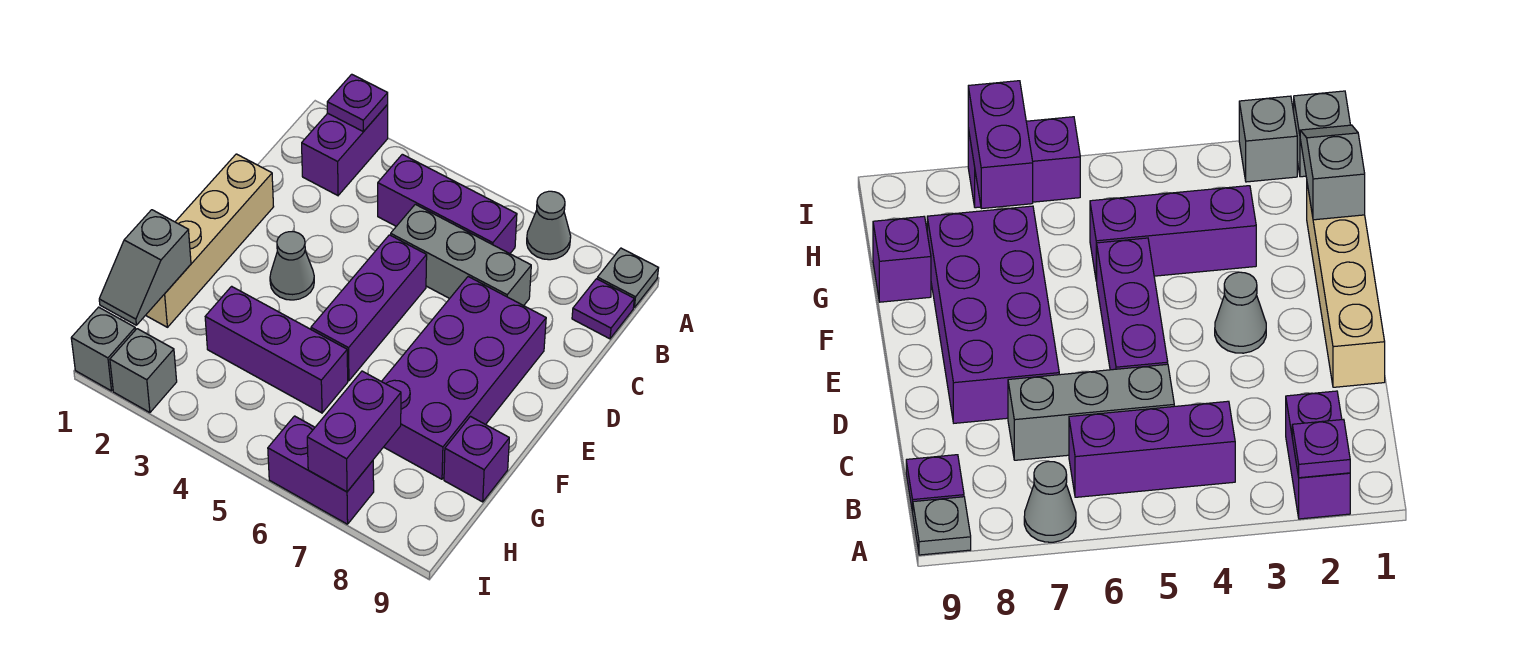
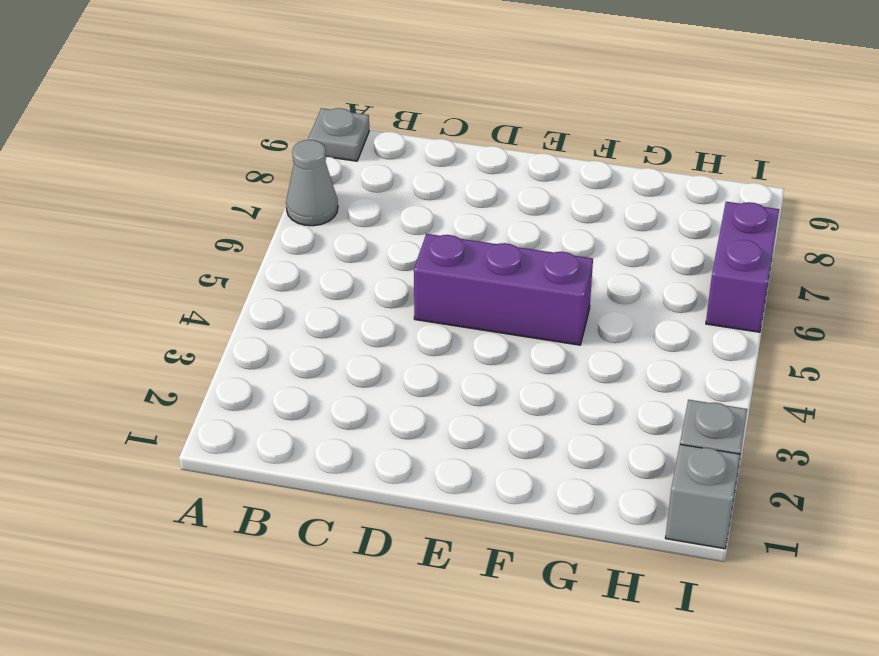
none -> purple brick A2:B2 level 1
none -> purple brick B4:B6 level 1
none -> purple plate B9 level 1

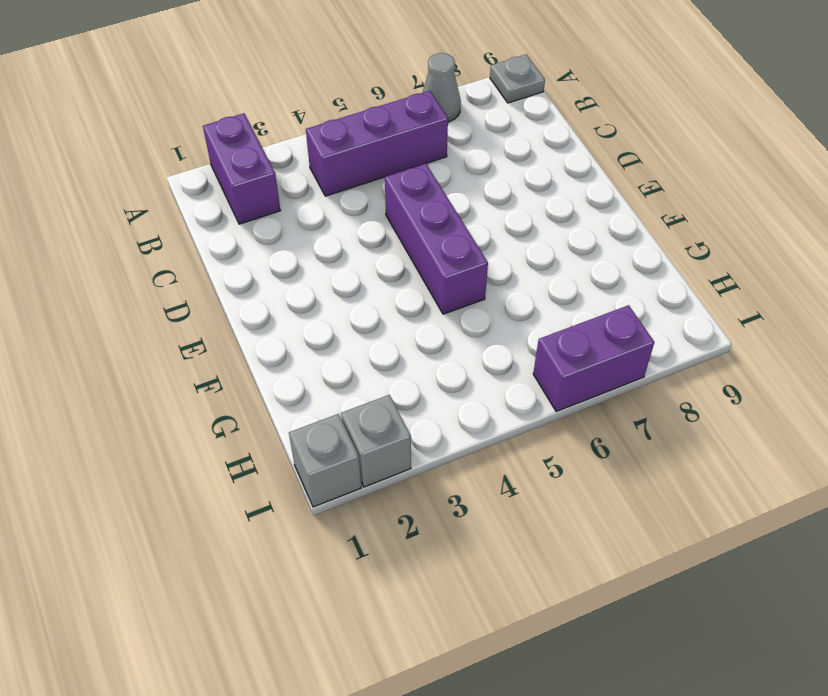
none -> purple plate B9 level 1
none -> grey brick C5:C7 level 1
none -> tan brick D1:G1 level 1

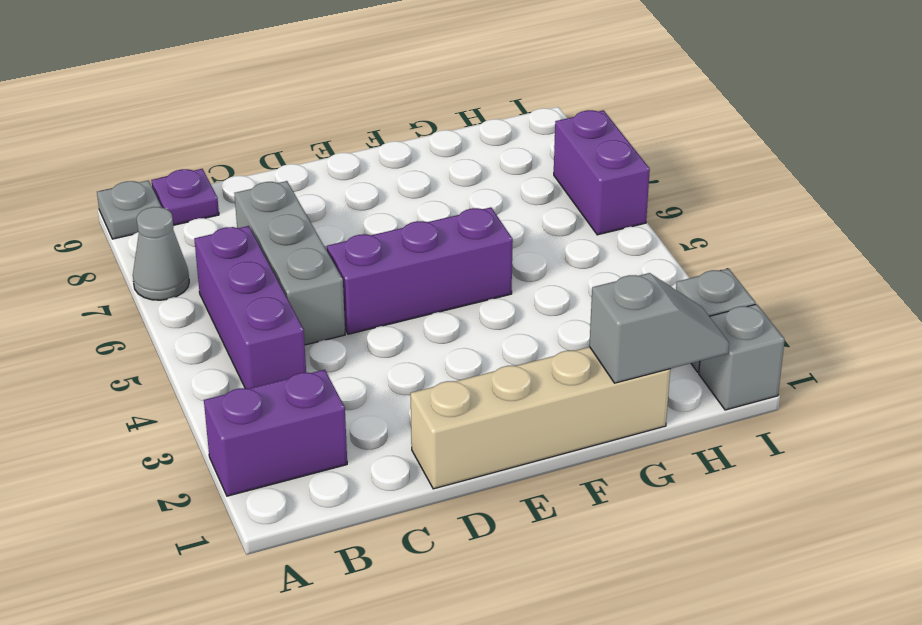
none -> purple brick D7:G8 level 1
none -> grey cone E3 level 1
none -> purple brick G3:G5 level 1

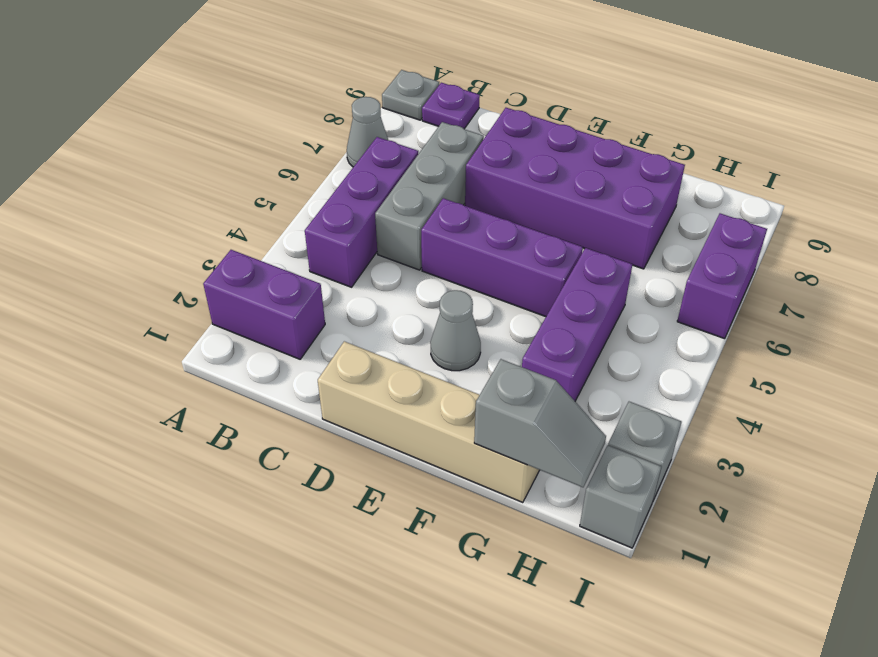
none -> purple brick G9 level 1
none -> purple plate A2 level 2
none -> purple brick H7:I7 level 2

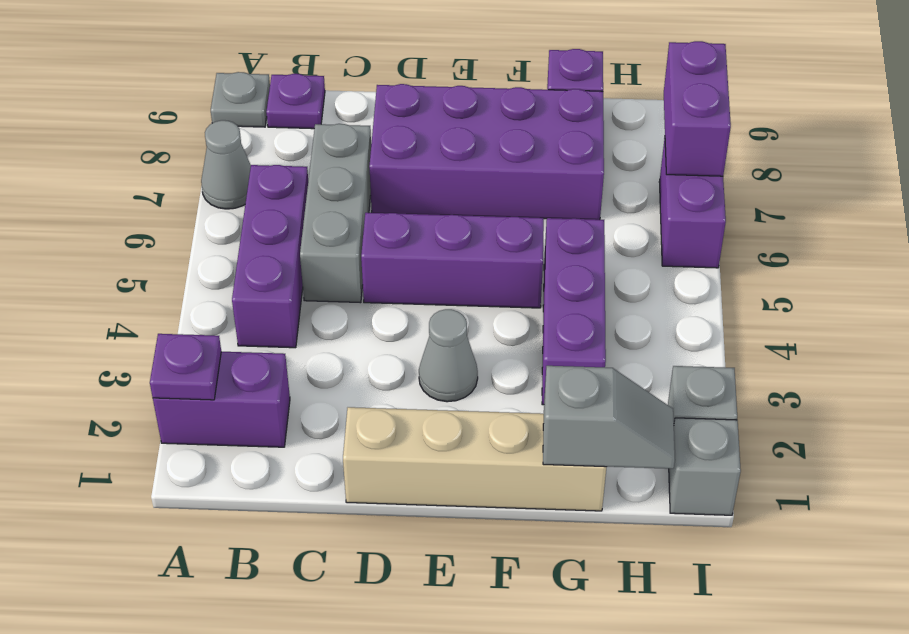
purple brick I7:I8 level 2 -> purple brick H7:I7 level 2

